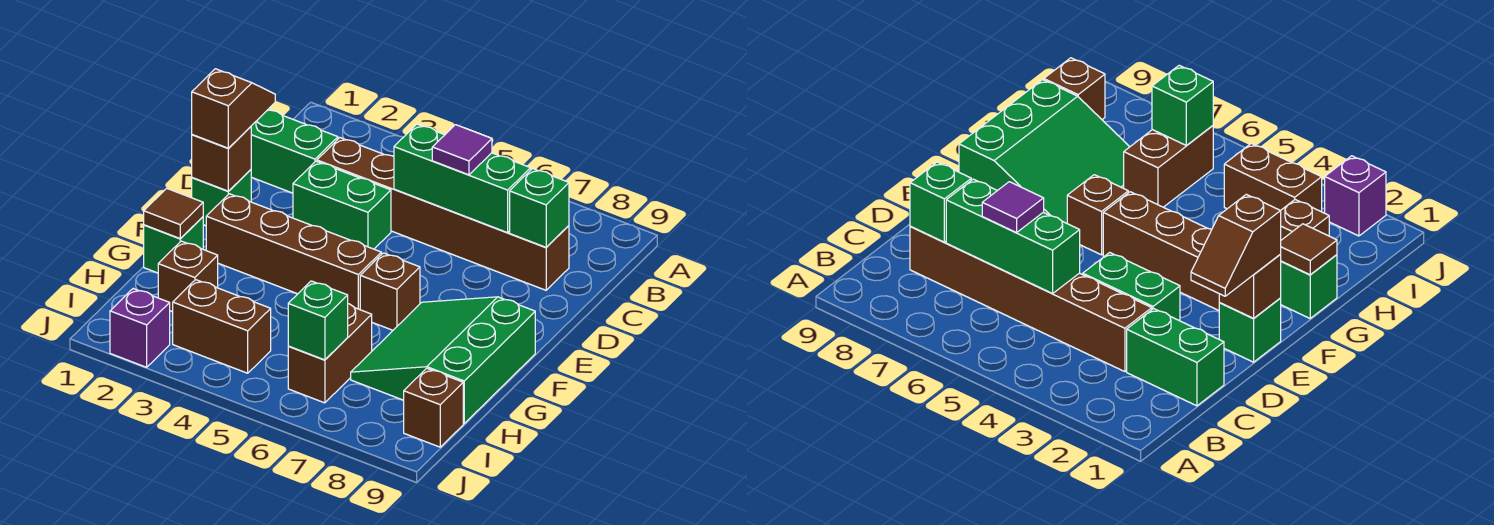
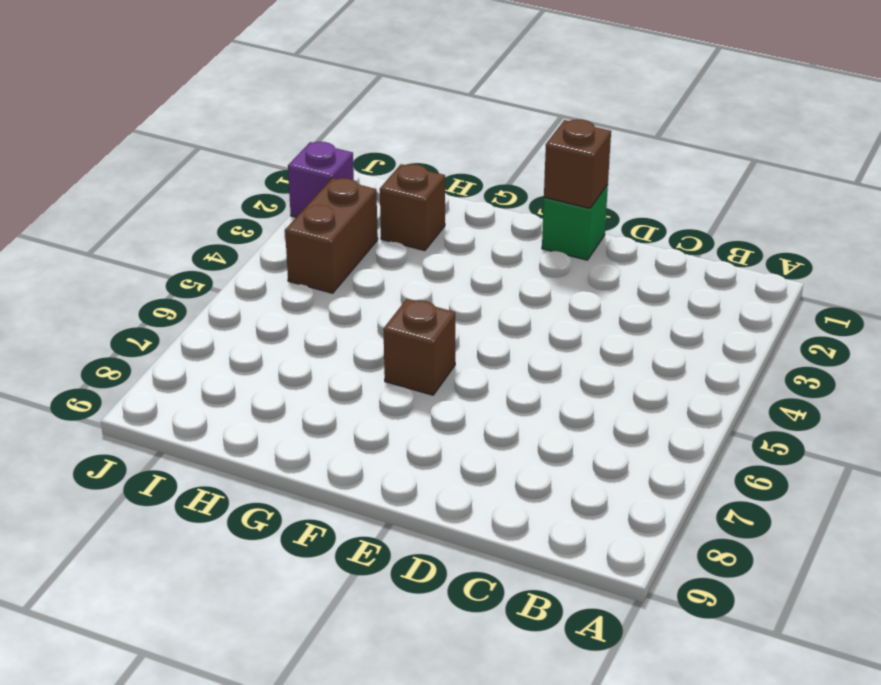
none -> green brick C1:C2 level 1
none -> brown brick C3:C8 level 1
none -> green brick D3:D4 level 1

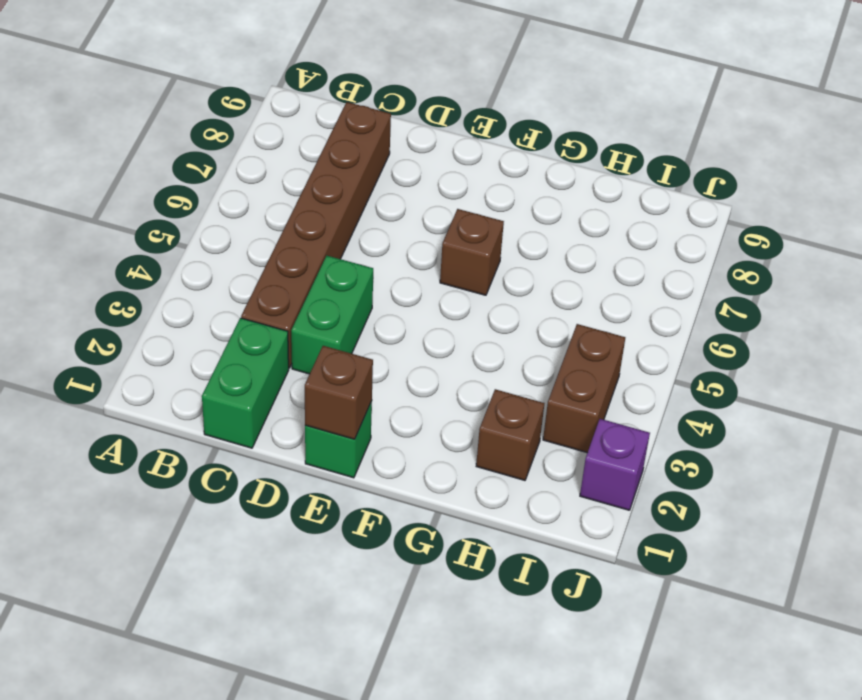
none -> brown brick F2:F5 level 1
none -> green slope F7:H9 level 1 top 9
none -> green brick G1 level 1

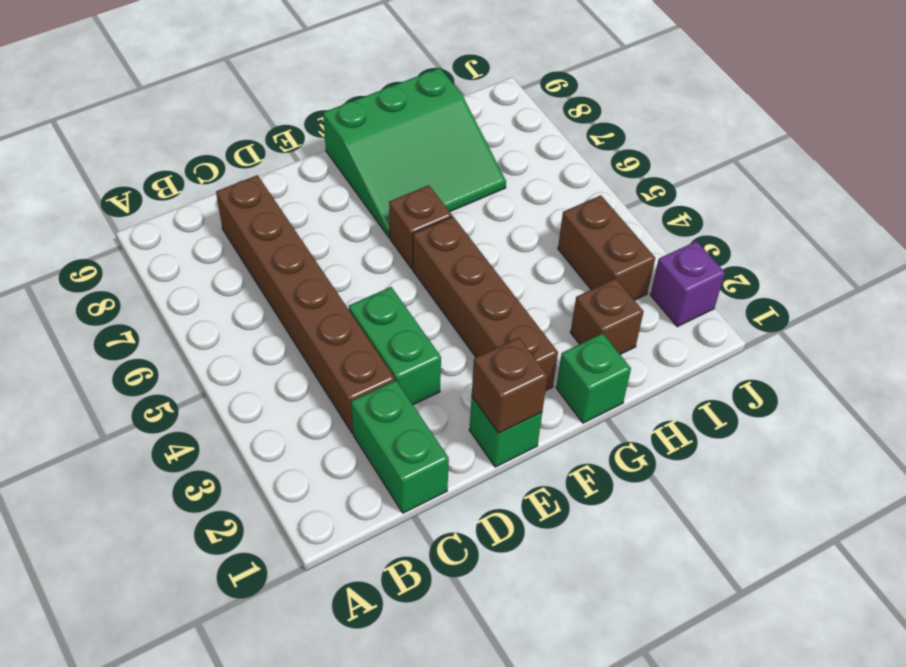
none -> brown brick H6:I6 level 1
none -> brown brick I9 level 1
none -> green brick C5:C7 level 2

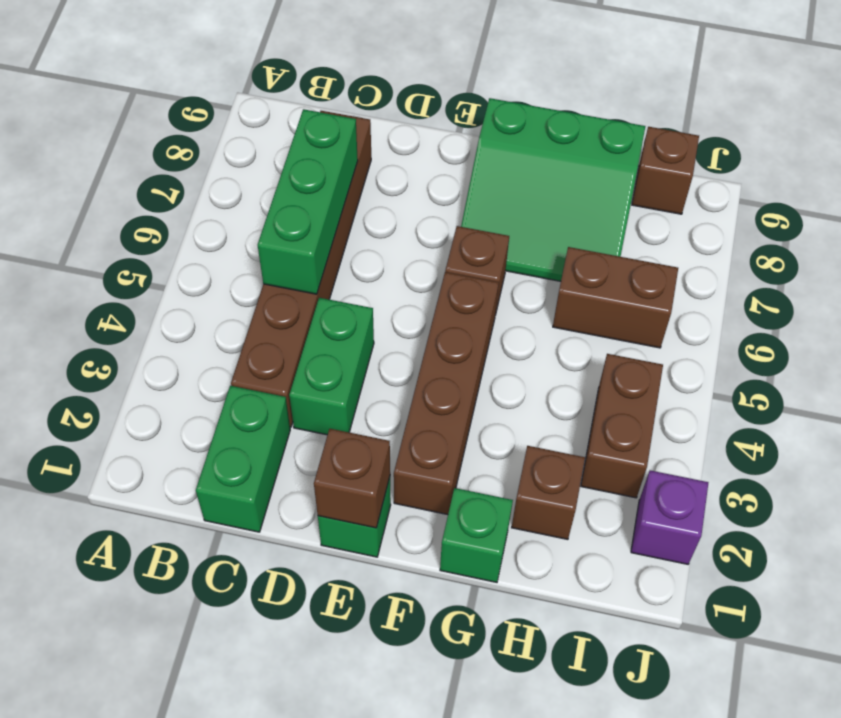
none -> green brick C8 level 2
none -> brown tile G1 level 2
none -> green brick I6 level 2

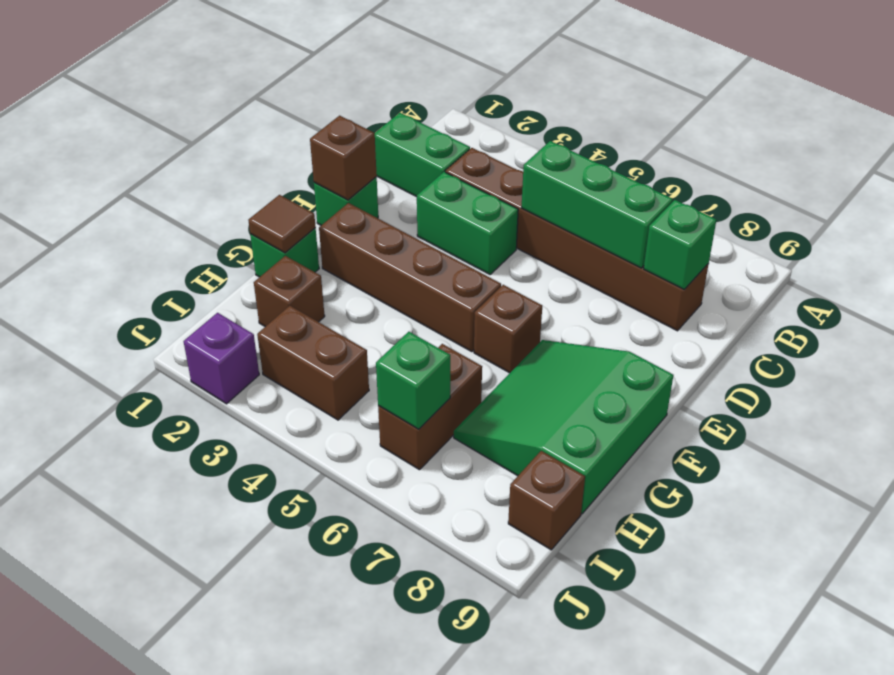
none -> purple tile C6 level 3
none -> brown slope D1:E1 level 3 top E

